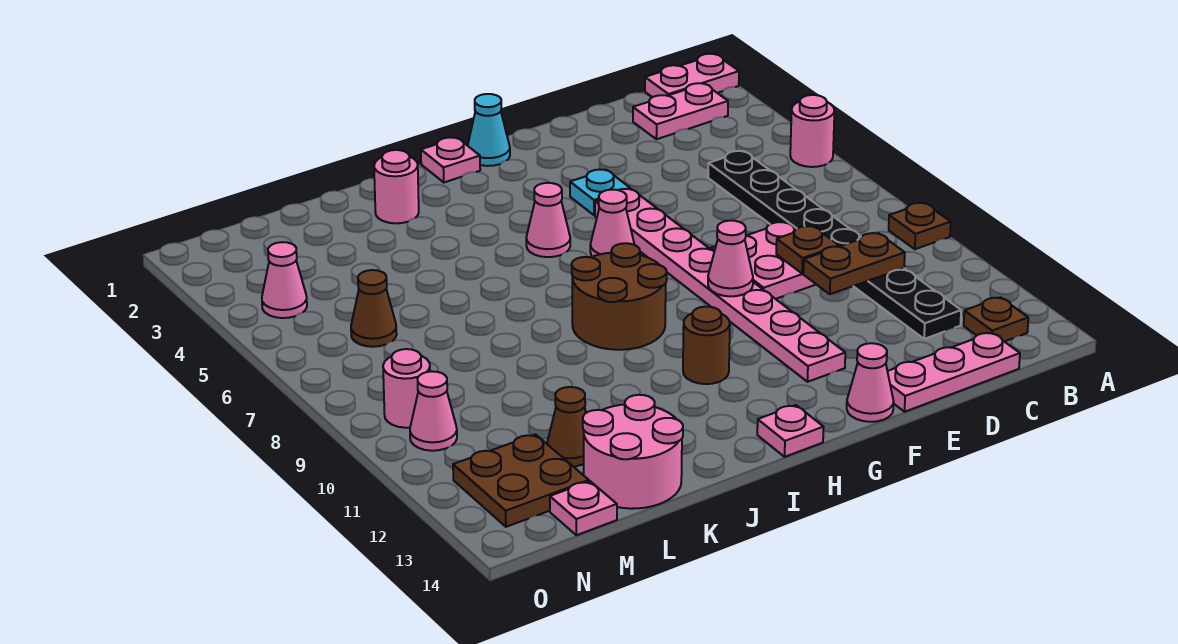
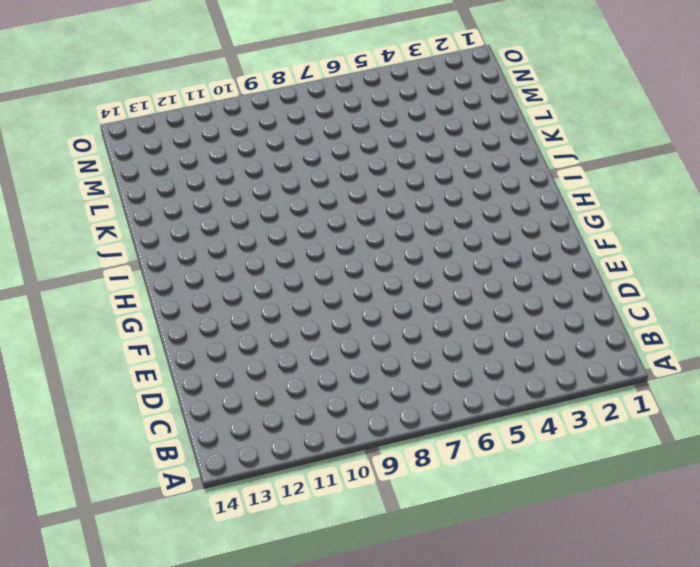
none -> pink plate A1:B1 level 1
none -> pink round brick A5 level 1
none -> brown plate A9 level 1
none -> pink plate B2:C2 level 1

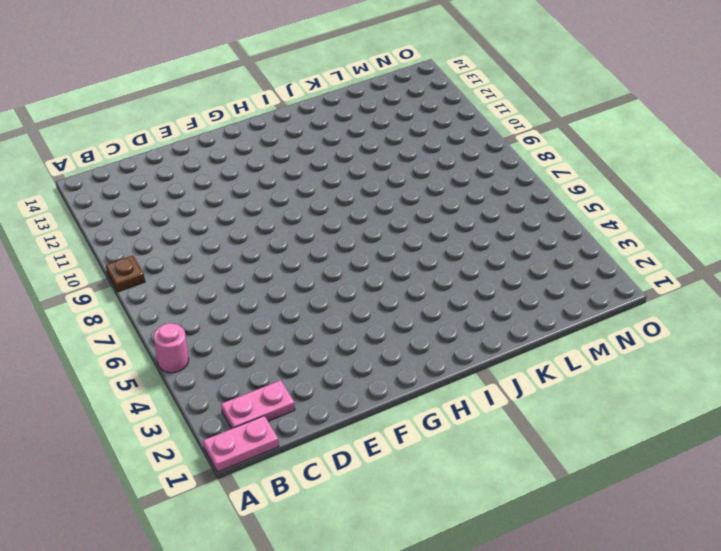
none -> brown plate B13 level 1
none -> black plate C5:C12 level 1
none -> pink plate C14:E14 level 1
none -> pink plate D8:E9 level 1

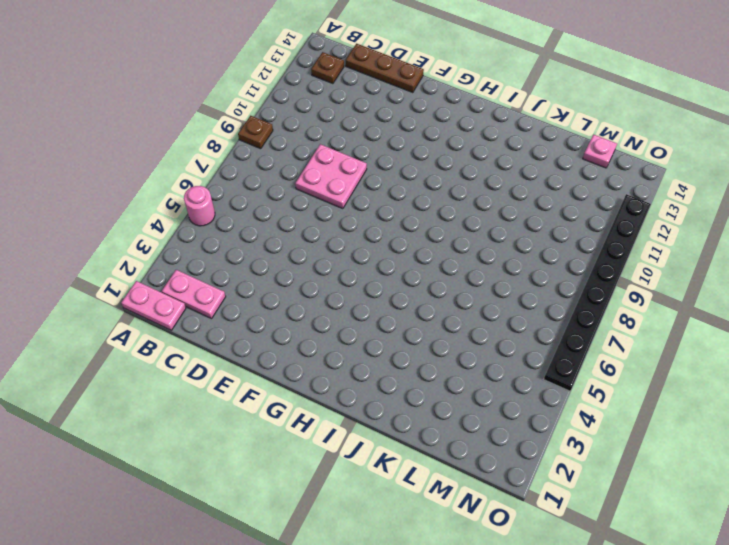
brown plate C14:E14 level 1 -> pink plate C14:E14 level 1
black plate O5:O12 level 1 -> black plate C5:C12 level 1
none -> cyan plate F4 level 1
none -> pink plate F5:F12 level 1
none -> pink cone F14 level 1
none -> cyan cone G1 level 1

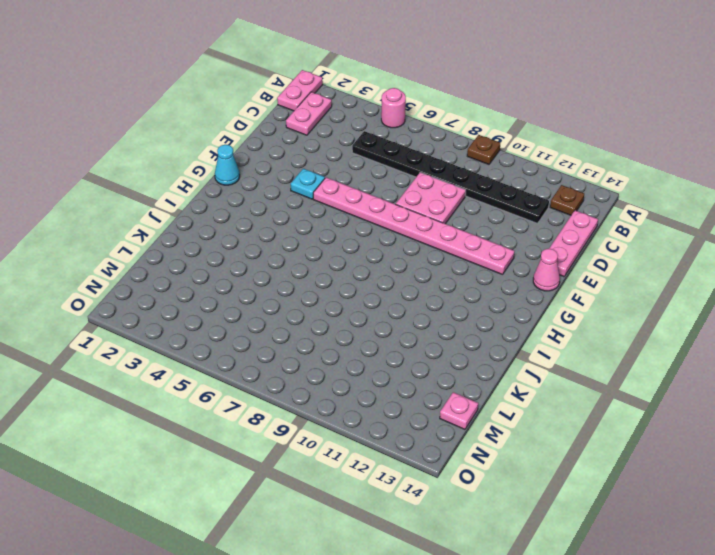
none -> pink cone G6 level 1
none -> pink plate H1 level 1
none -> pink cone H5 level 1
none -> brown round brick H8:I9 level 1

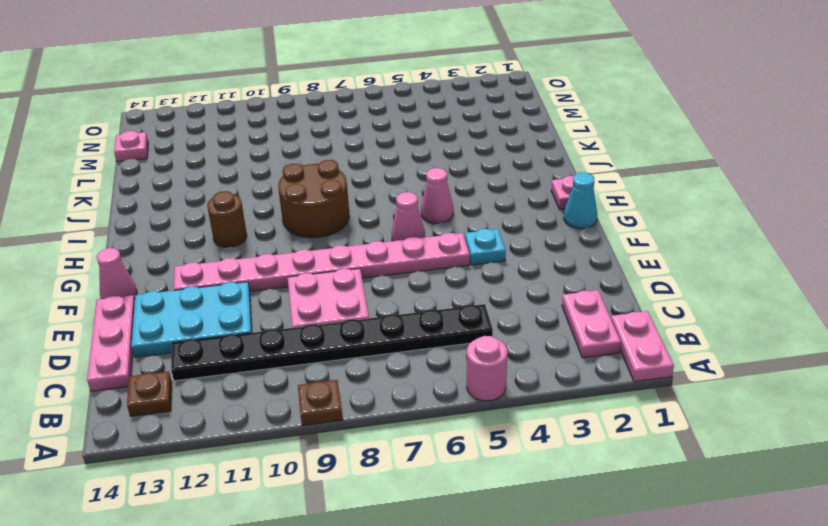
cyan plate D11:E13 level 1 -> none
none -> pink plate H14 level 1
none -> pink round brick J2 level 1
none -> pink round brick K13:L14 level 1
none -> brown cone L12 level 1

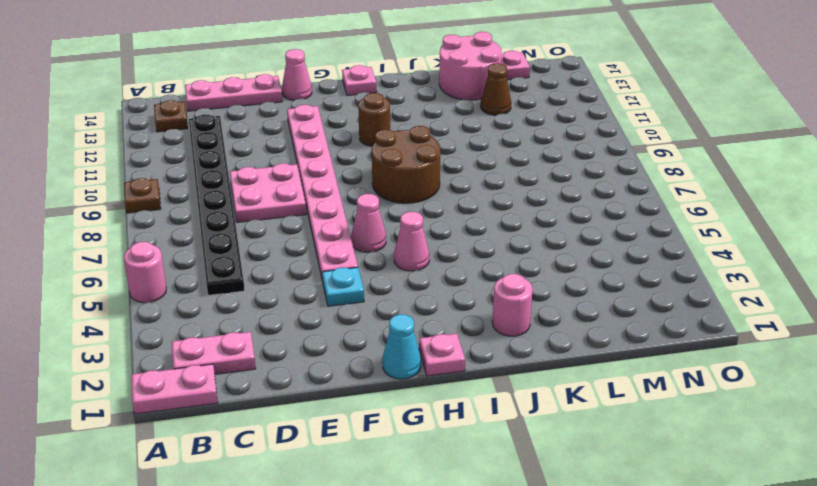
none -> brown cone M6 level 1
none -> brown plate M12:N13 level 1
none -> pink cone N4 level 1
none -> pink round brick N9 level 1

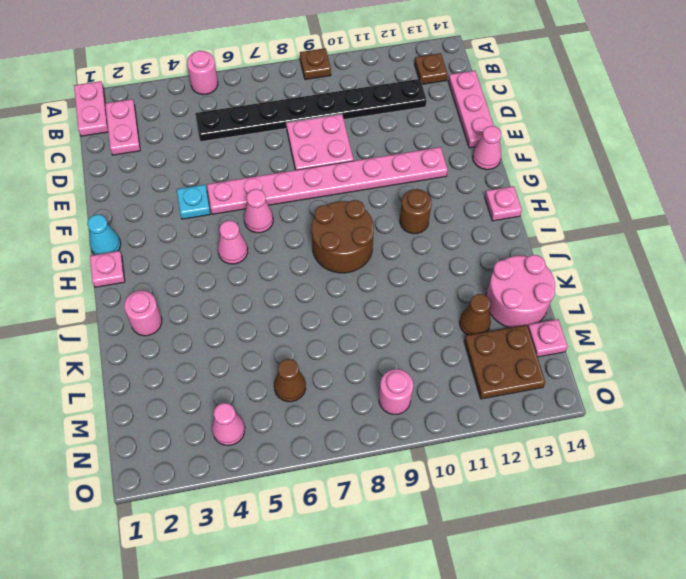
none -> pink cone N10 level 1
none -> brown plate C10:D10 level 2
none -> brown plate D9 level 2
none -> pink cone F9 level 2

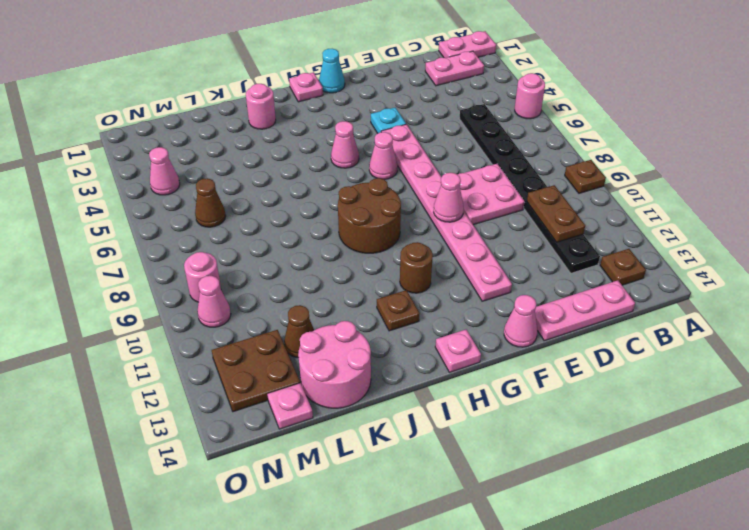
brown plate C10:C11 level 2 -> brown plate C10:D10 level 2
brown plate I12 level 1 -> brown plate D9 level 2

